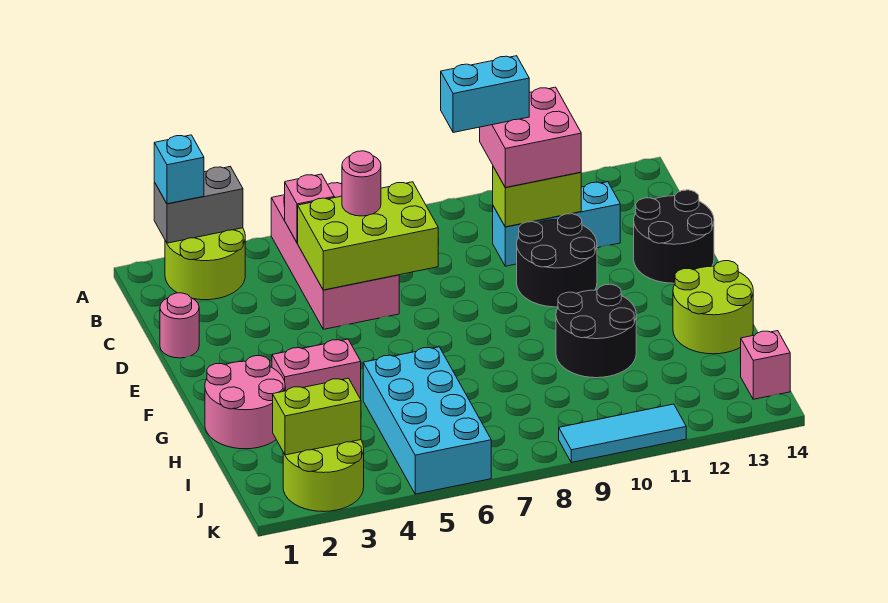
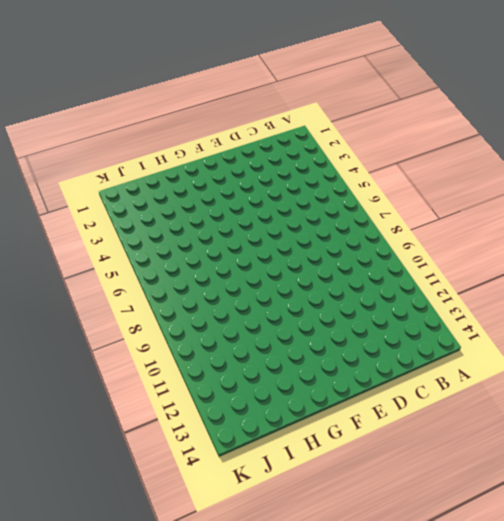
none -> lime round brick A2:B3 level 1
none -> pink brick A5:D6 level 1
none -> cyan brick C10:C12 level 1

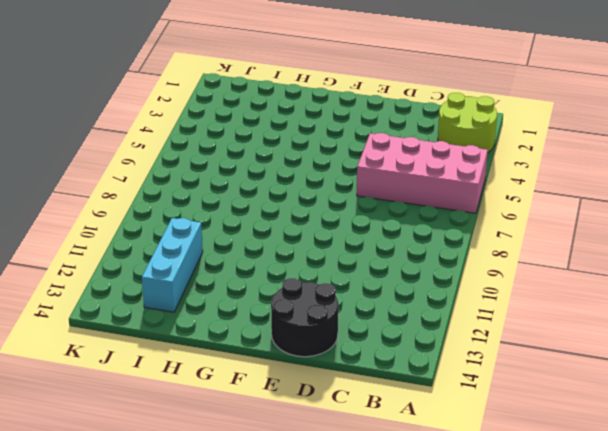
cyan brick I11:I13 level 1 -> cyan brick C10:C12 level 1
none -> pink round brick D1 level 1
none -> black round brick D10:E11 level 1
none -> pink round brick G1:H2 level 1

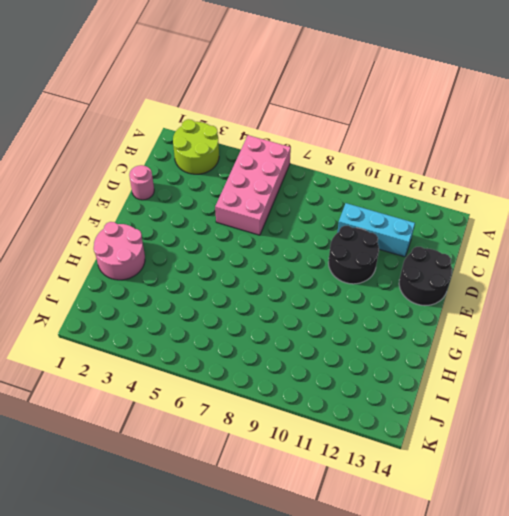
none -> pink brick G3:G4 level 1
none -> black round brick G10:H11 level 1
none -> lime round brick G13:H14 level 1

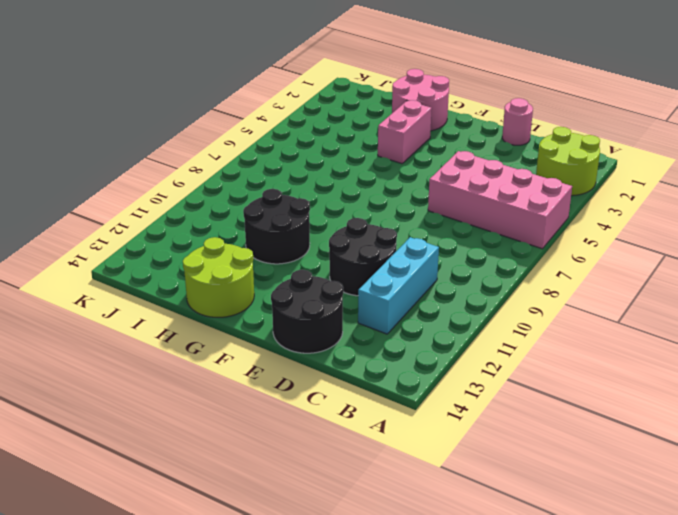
none -> cyan brick H5:K6 level 1
none -> lime round brick J2:K3 level 1
none -> pink brick J14 level 1

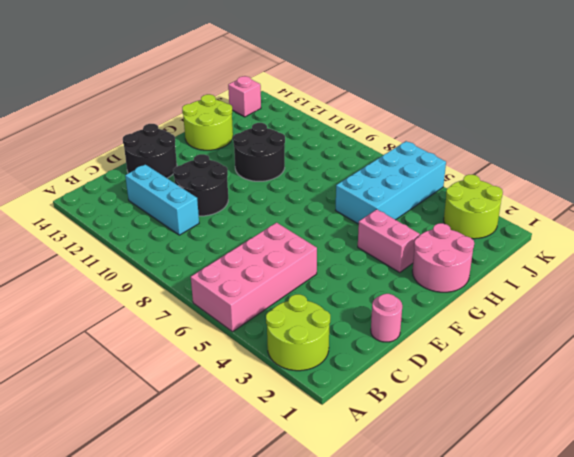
none -> cyan tile K9:K11 level 1
none -> grey brick A2:A3 level 2
none -> pink brick B5 level 2

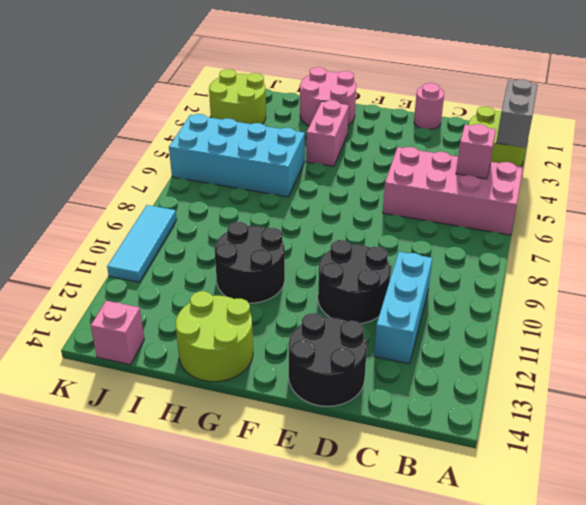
none -> lime brick C5:D7 level 2
none -> lime brick C10:C11 level 2
none -> lime brick J2:J3 level 2

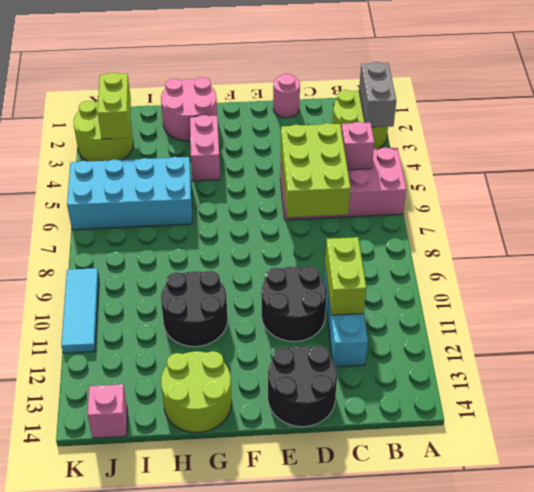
none -> cyan brick A2 level 3
none -> pink brick B10:C11 level 3
none -> pink round brick C6 level 3

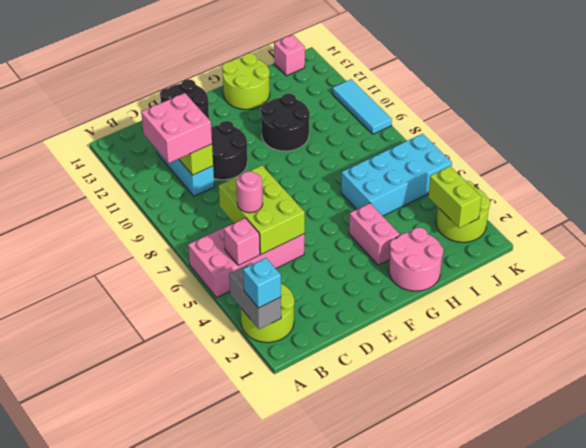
none -> pink round brick D1 level 1
none -> cyan brick B9:B10 level 4

